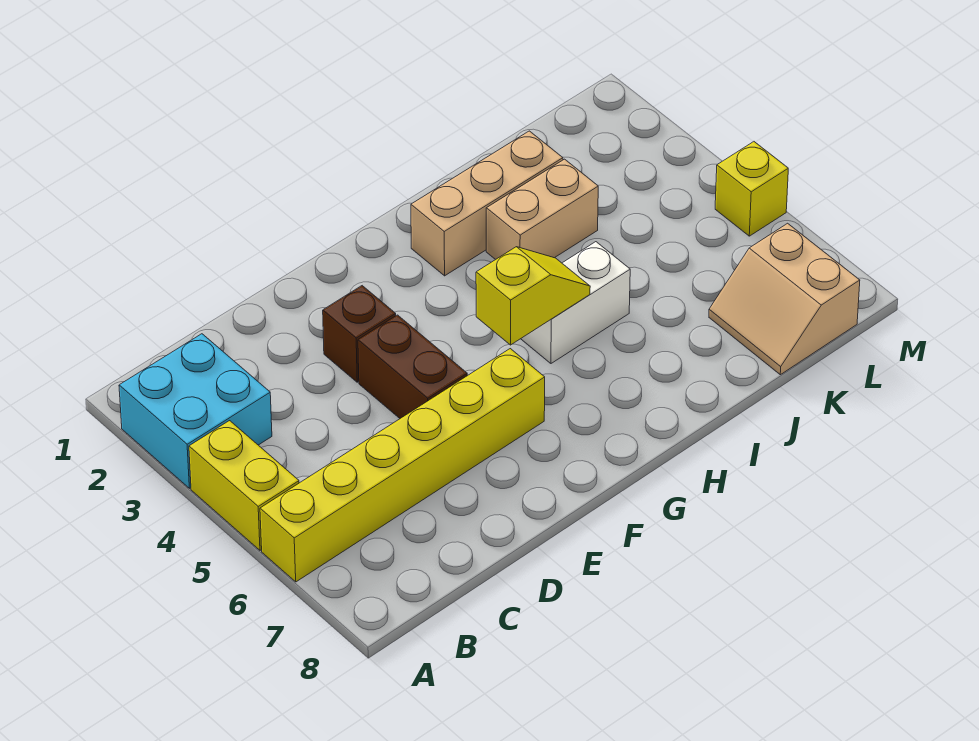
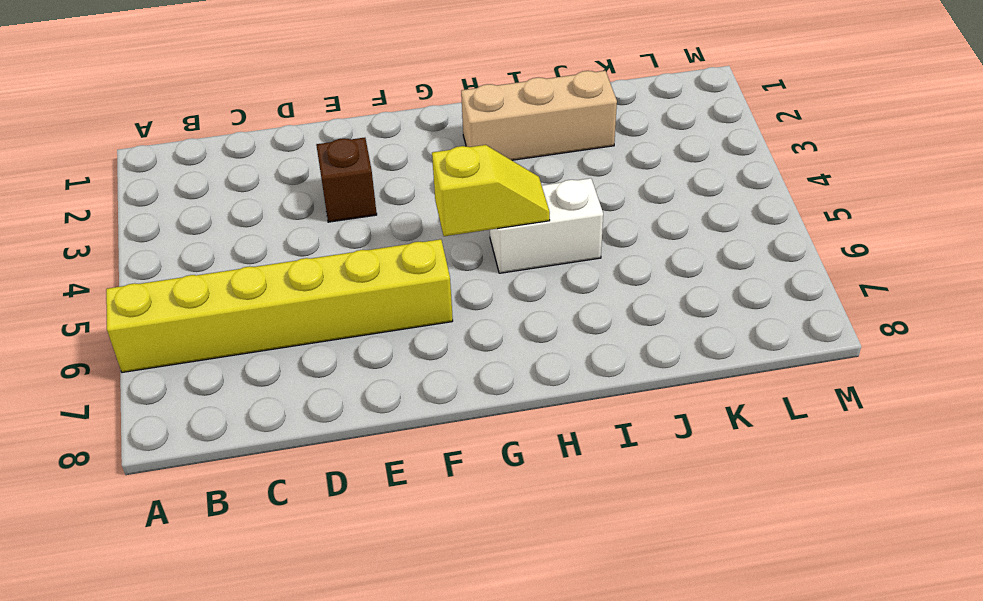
none -> cyan brick A2:B3 level 1
none -> yellow brick A4:A5 level 1

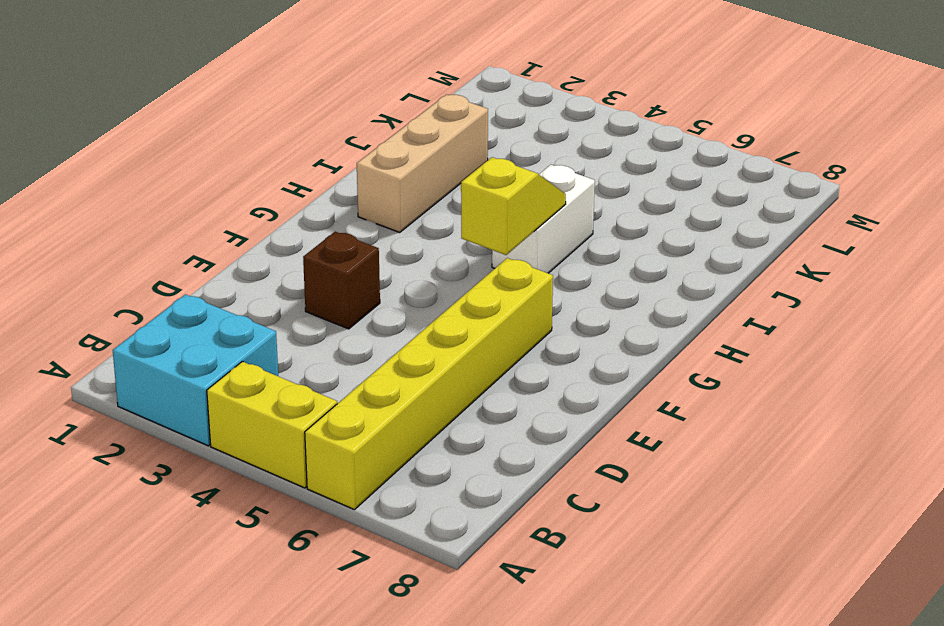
none -> brown brick E4:E5 level 1
none -> tan brick I3:J3 level 1

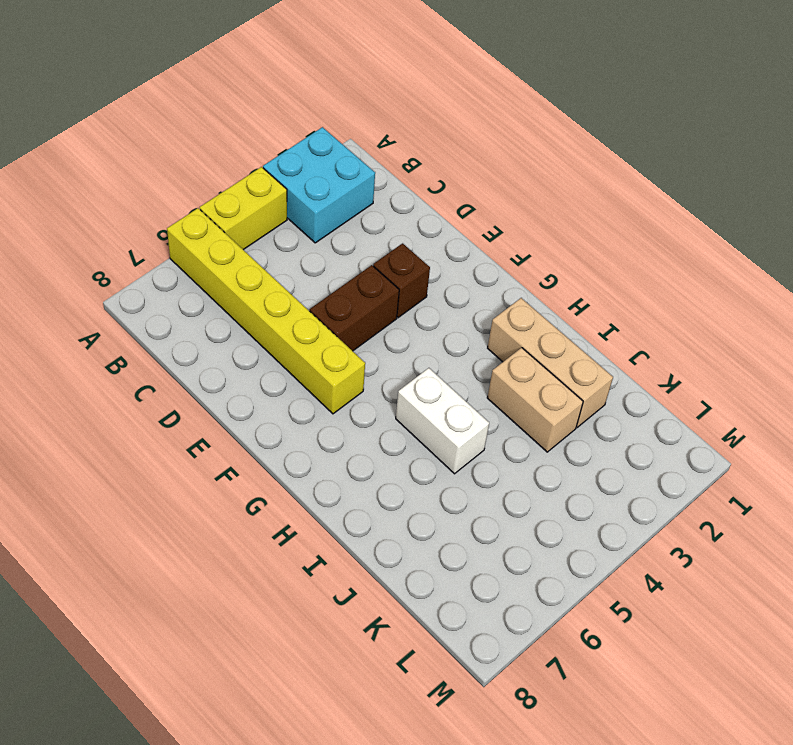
none -> tan slope K7:L8 level 1 top L
none -> yellow brick M5 level 1

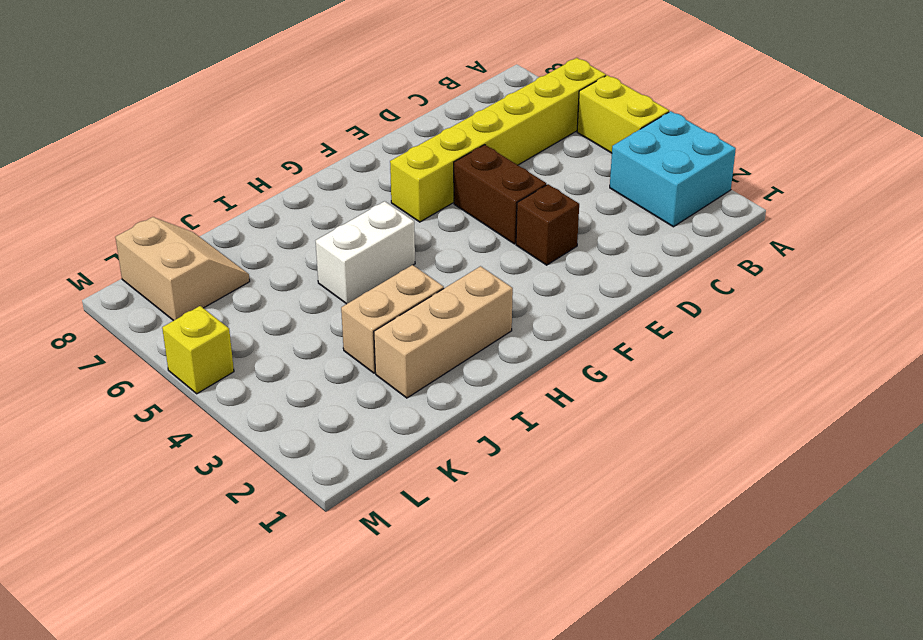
none -> yellow slope G5:H5 level 2 top G

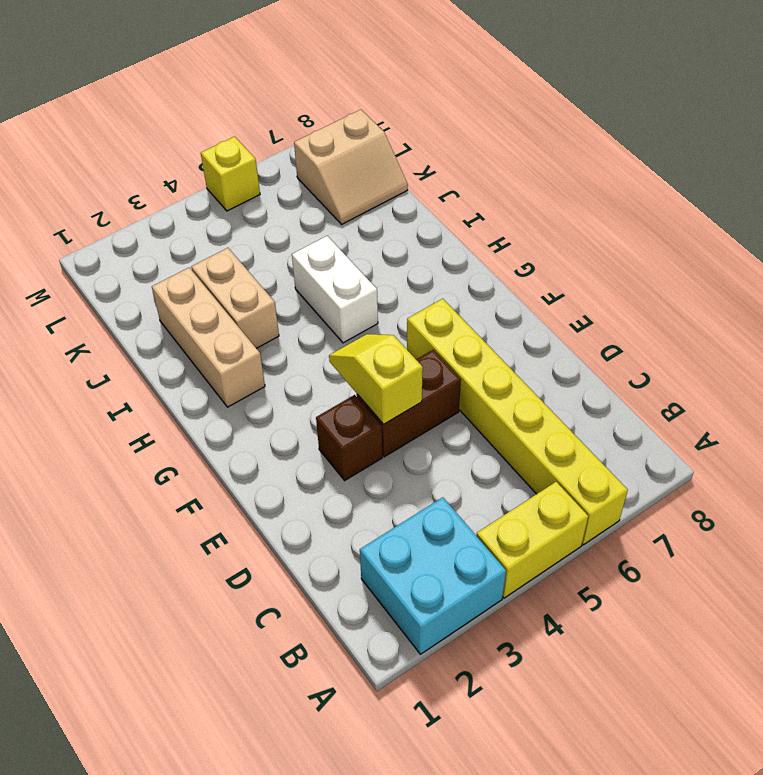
yellow slope E4:F4 level 2 top E -> yellow slope G5:H5 level 2 top G

